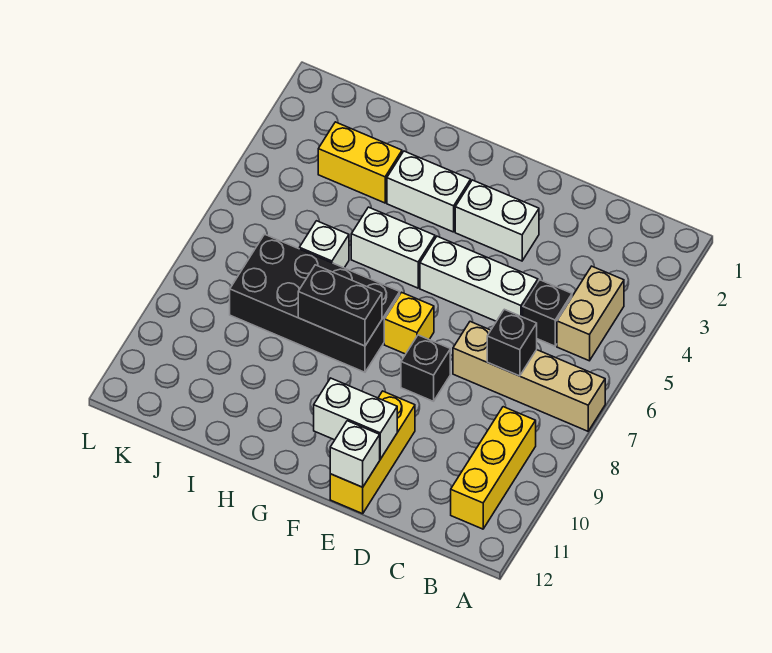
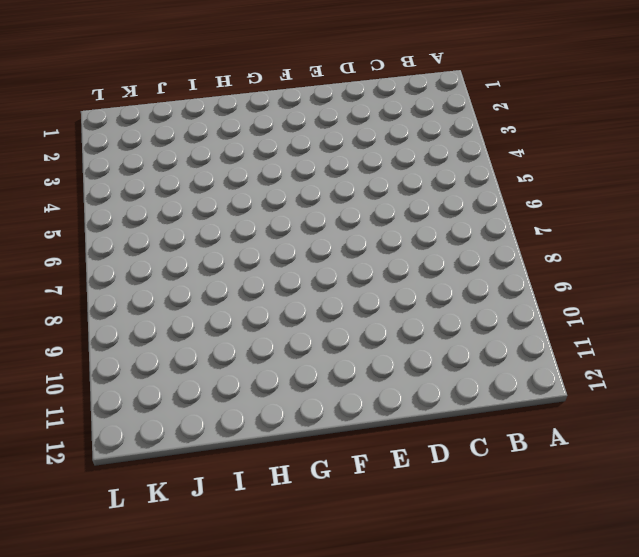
none -> tan brick A7:D7 level 1
none -> tan brick B4:B5 level 1
none -> yellow brick B9:B11 level 1

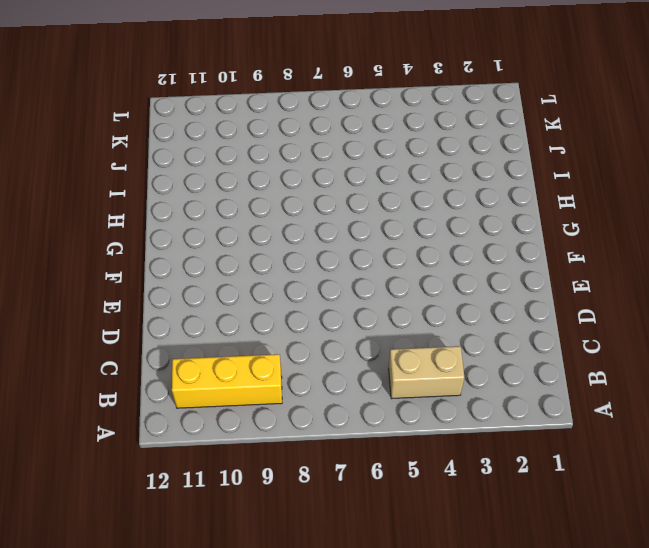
none -> tan brick A7:D7 level 1
none -> black brick C5 level 1
none -> white brick D5:F5 level 1

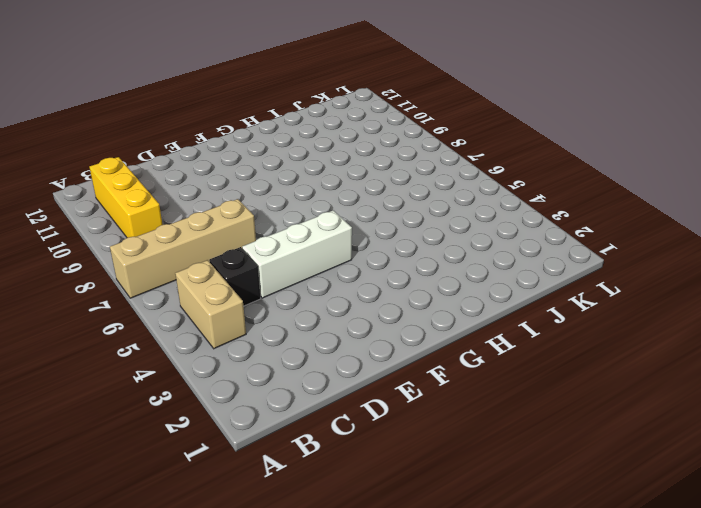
none -> white brick E3:F3 level 1
none -> black brick E8 level 1
none -> yellow brick E10:E12 level 1

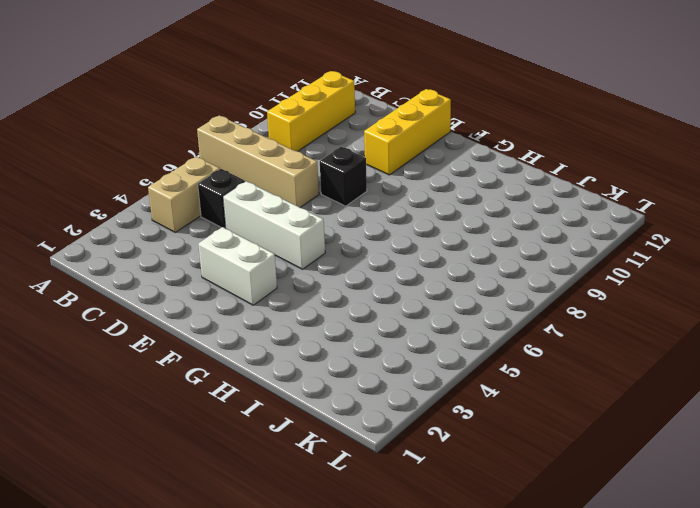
none -> yellow brick F7 level 1
none -> white brick G3:H3 level 1
none -> white brick G5:H5 level 1

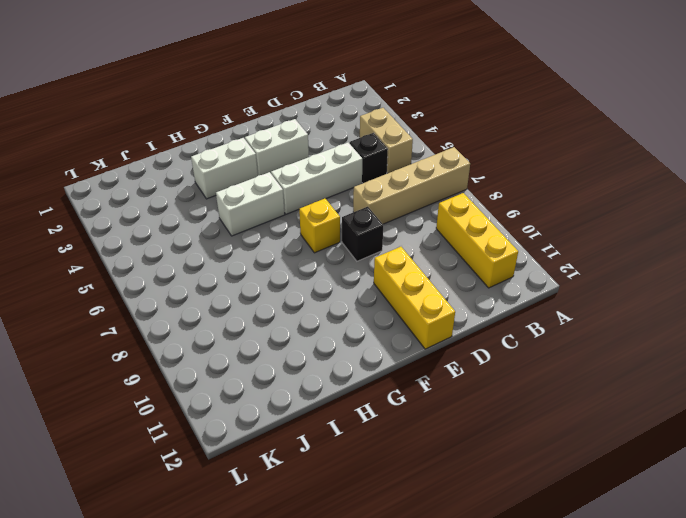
none -> black brick G7:J8 level 1
none -> yellow brick I3:J3 level 1
none -> white brick I6 level 1

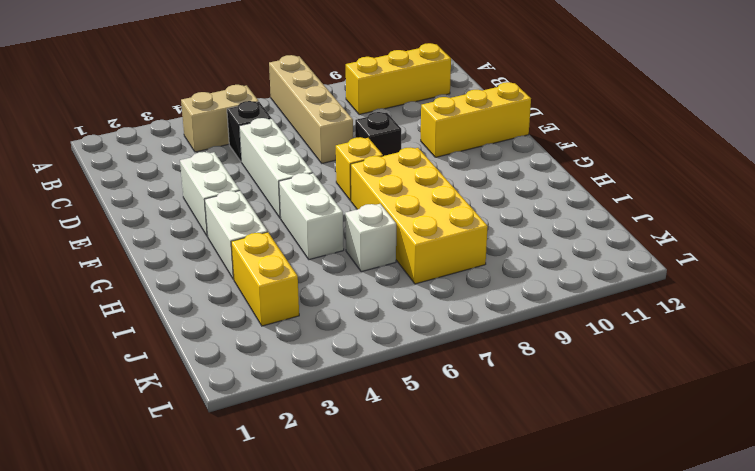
yellow brick G7:J8 level 1 -> black brick G7:J8 level 1
none -> black brick C7 level 2
none -> white brick E11:F11 level 2
none -> white brick E12 level 2

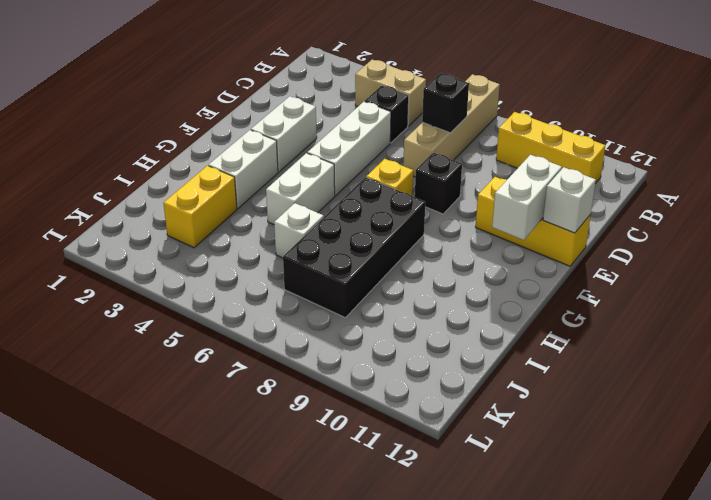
none -> black brick G8:H8 level 2

